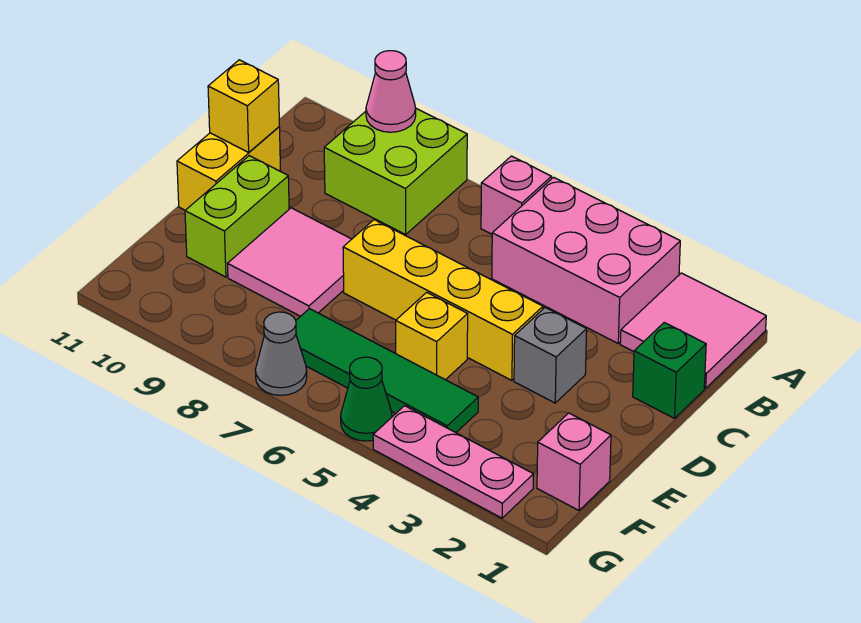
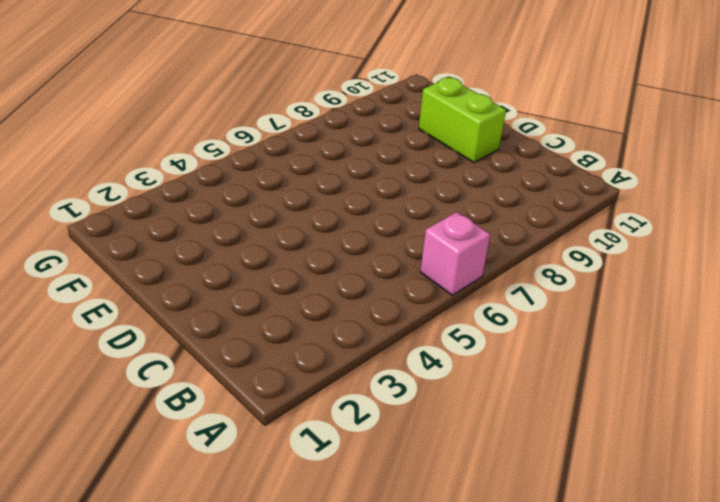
none -> pink tile A1:B2 level 1
none -> pink brick A3:B5 level 1
none -> lime brick A8:B9 level 1

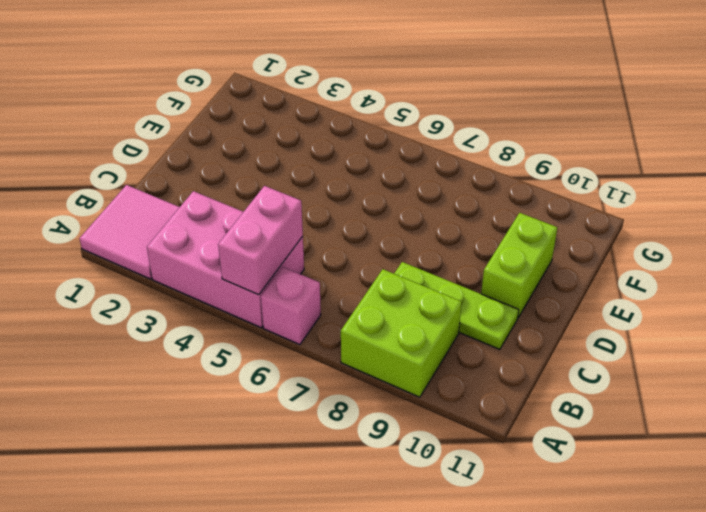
pink brick A5:B5 level 2 -> none
lime plate C8:C10 level 1 -> none
none -> green brick C1 level 1
none -> yellow brick C11:D11 level 1
none -> grey brick D3 level 1

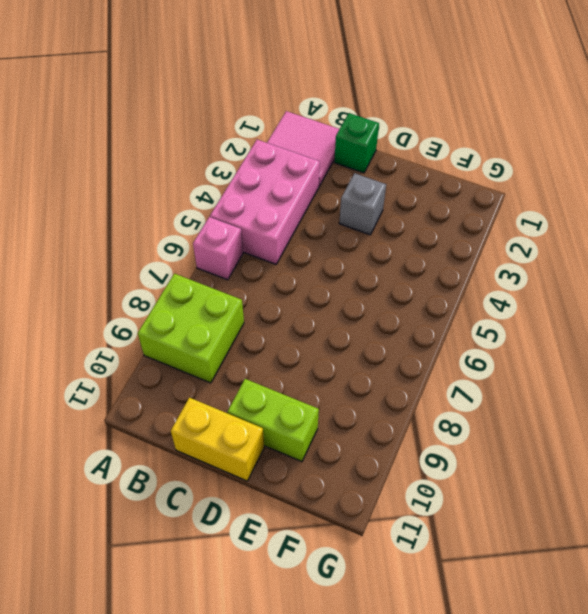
none -> yellow brick D4:D7 level 1
none -> pink tile D8:E9 level 1
none -> yellow brick E5 level 1

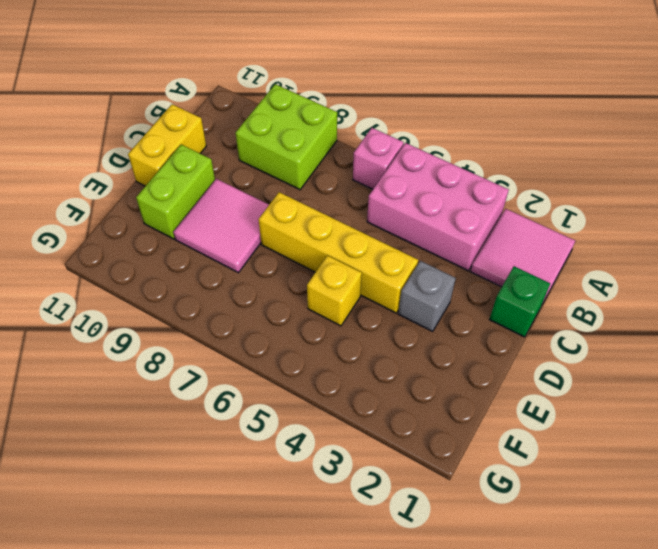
none -> pink brick F1 level 1
none -> green tile F4:F7 level 1
none -> pink plate G2:G4 level 1

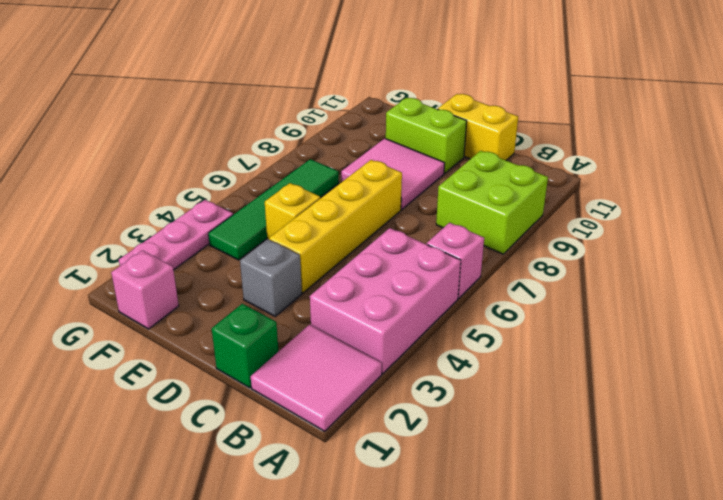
none -> green cone G5 level 1
none -> grey cone G7 level 1
none -> pink cone A9 level 2

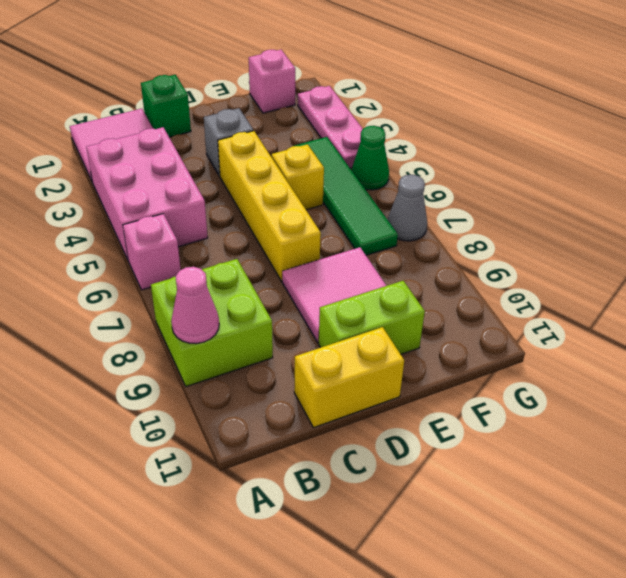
none -> yellow brick C11 level 2

